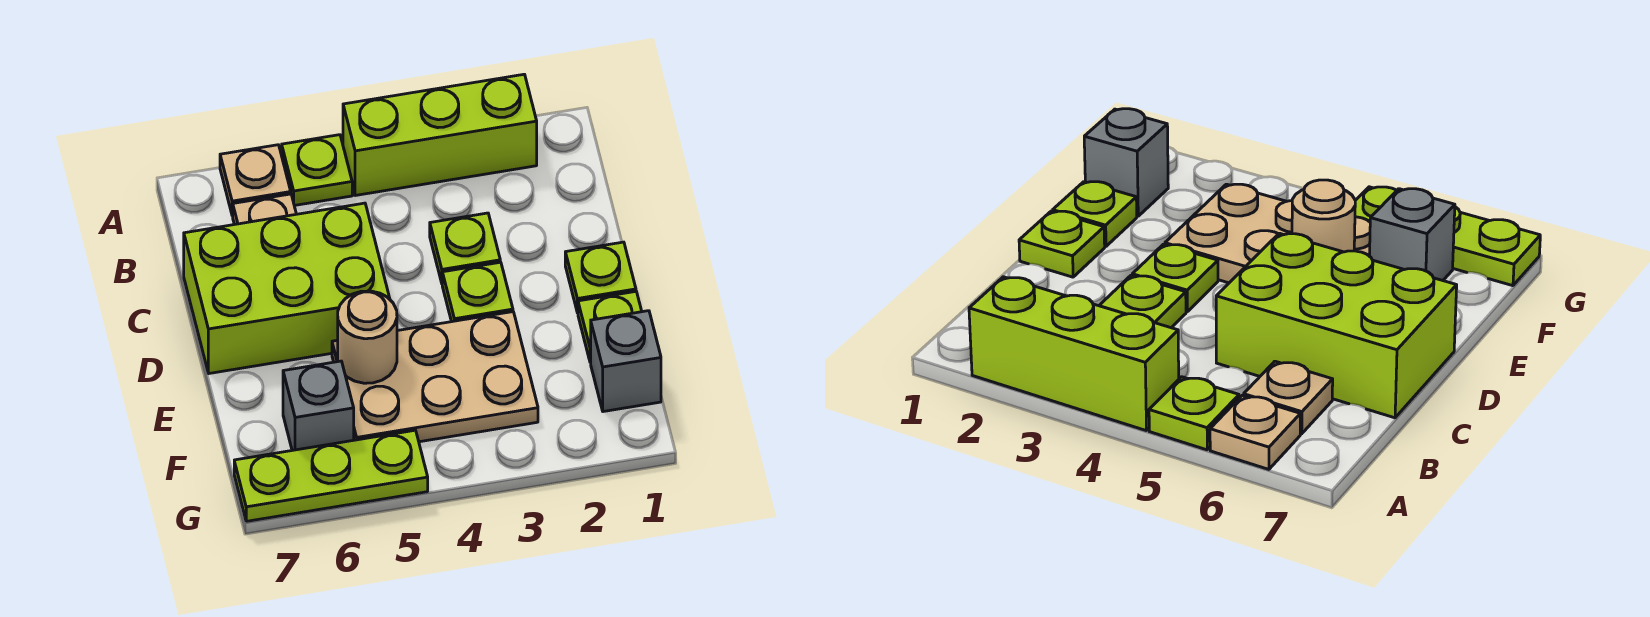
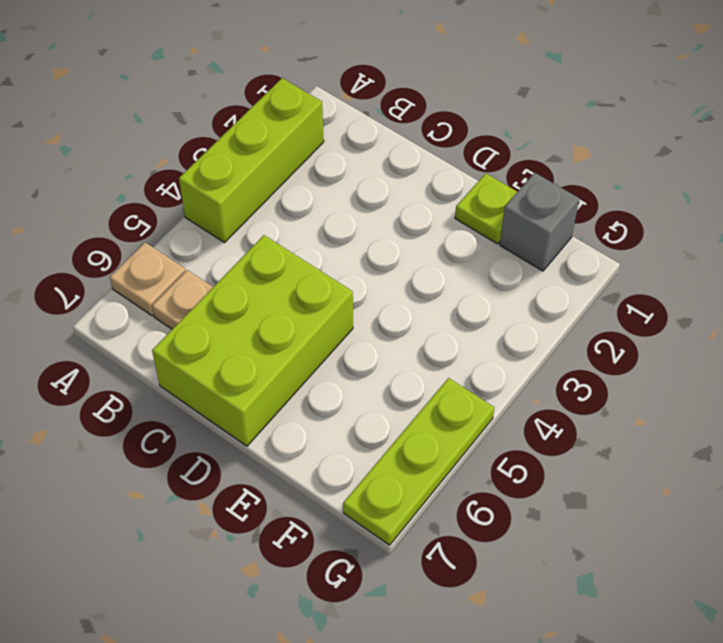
none -> lime plate A5 level 1
none -> lime plate C3 level 1
none -> lime plate D1 level 1

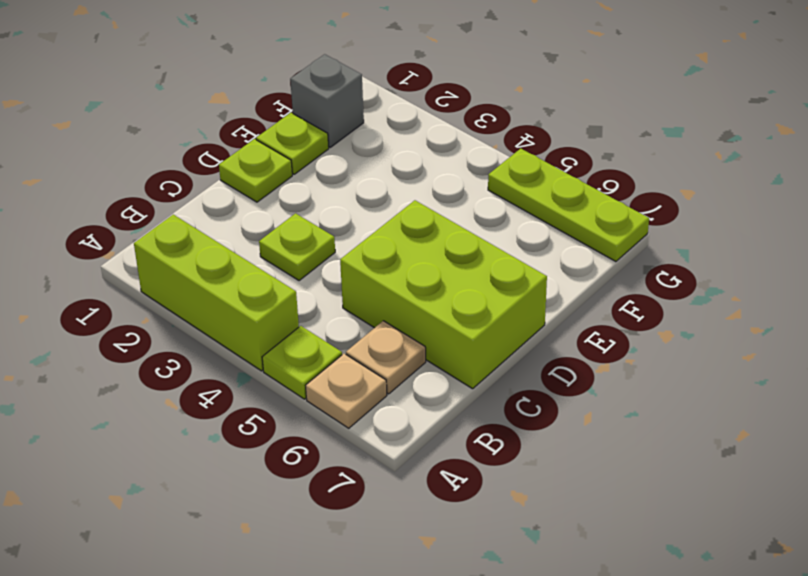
none -> lime plate D3 level 1
none -> tan plate E3:F5 level 1
none -> grey brick F6 level 1

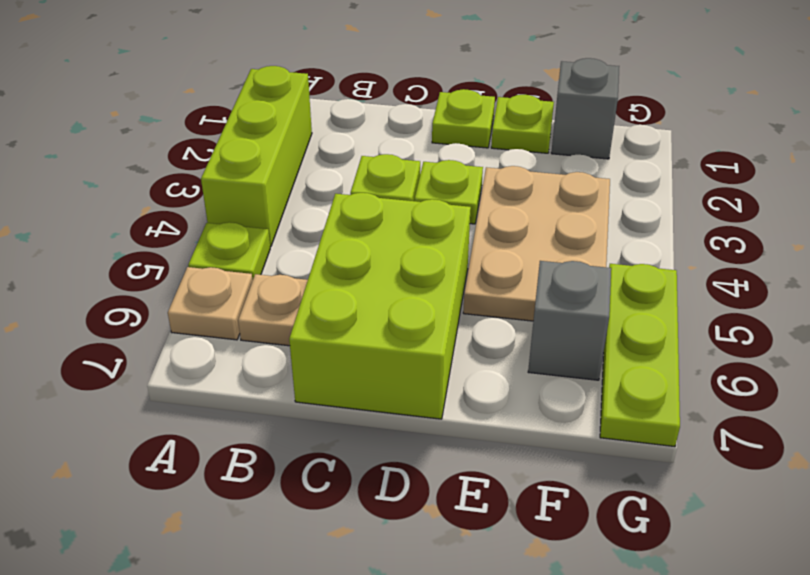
none -> tan round brick E5 level 2

